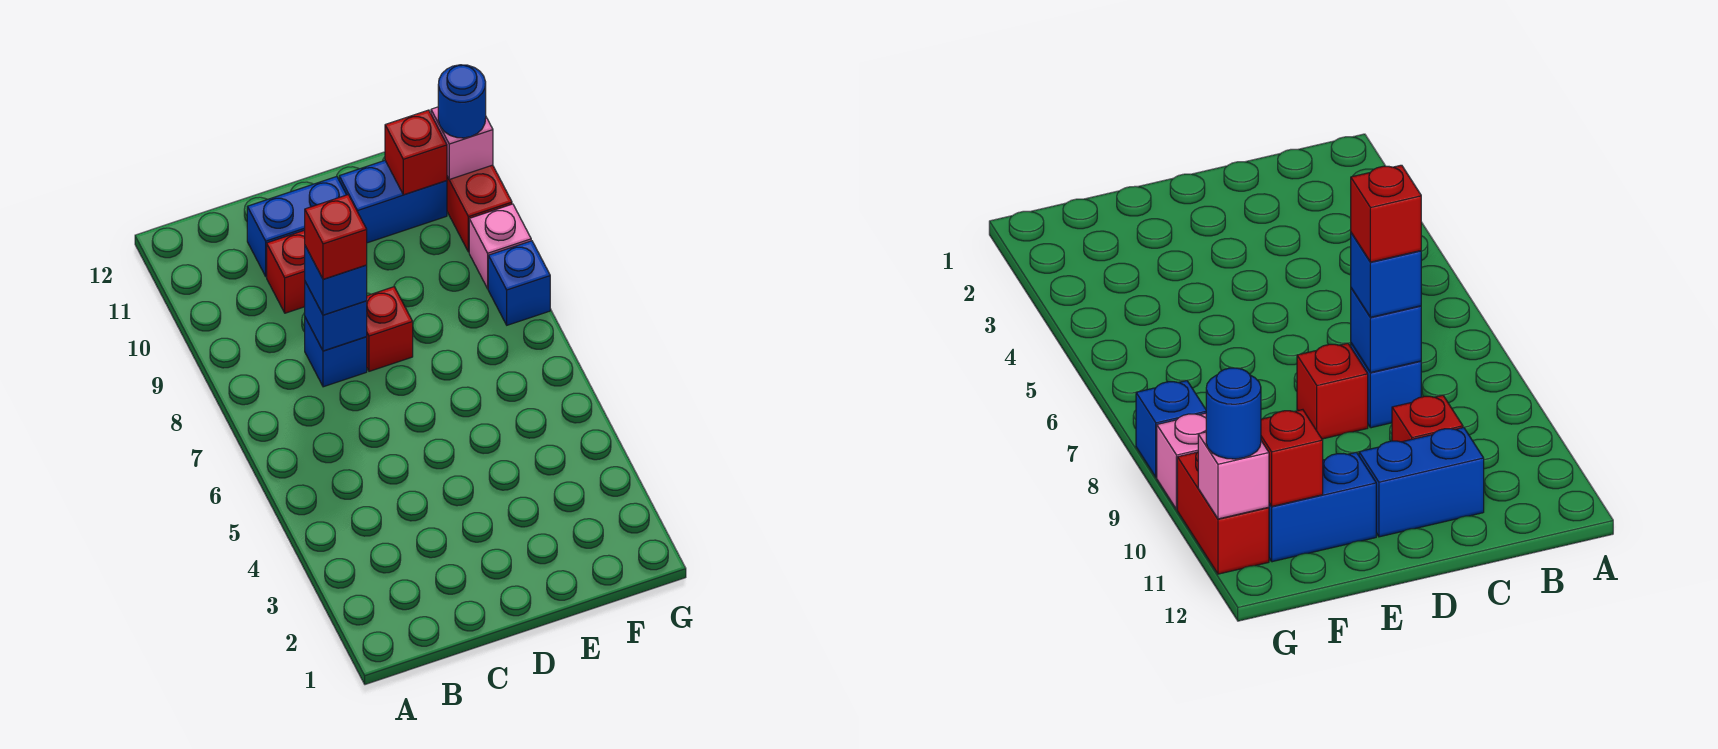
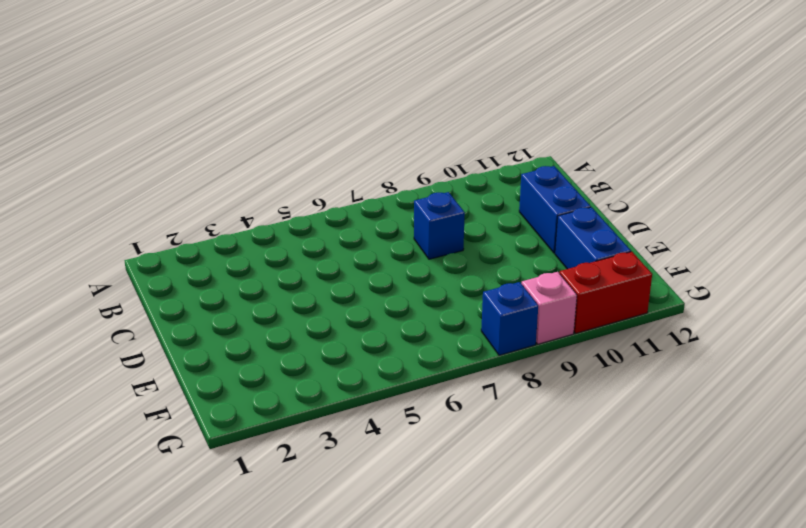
none -> red brick C10 level 1
none -> red brick D8 level 1
none -> blue brick C8 level 2

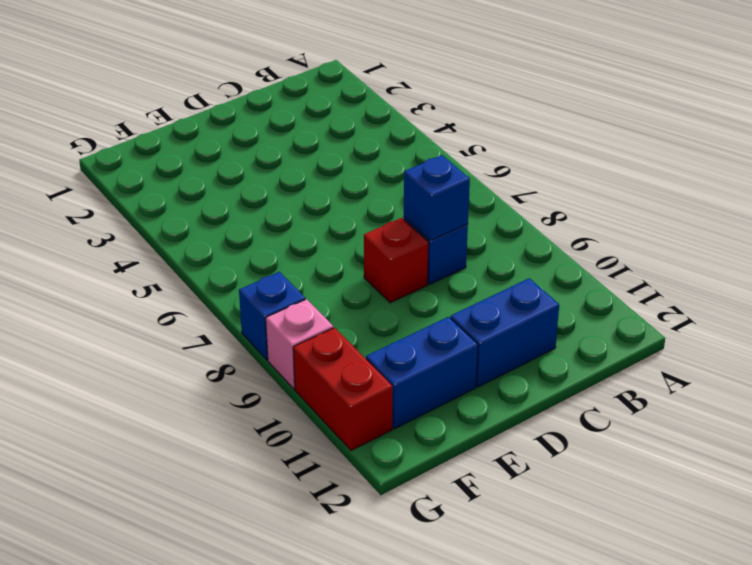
none -> red brick C10 level 1
none -> red brick F11 level 2
none -> pink brick G11 level 2

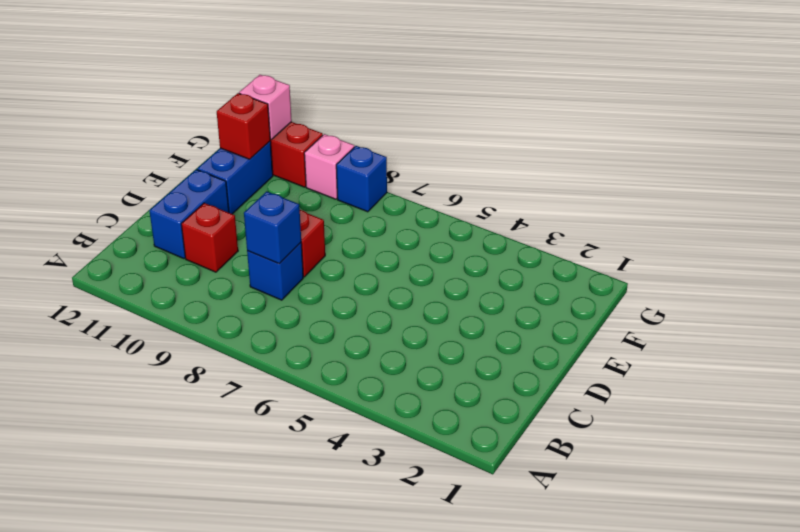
none -> blue brick C8 level 3
none -> blue round brick G11 level 3
none -> red brick C8 level 4

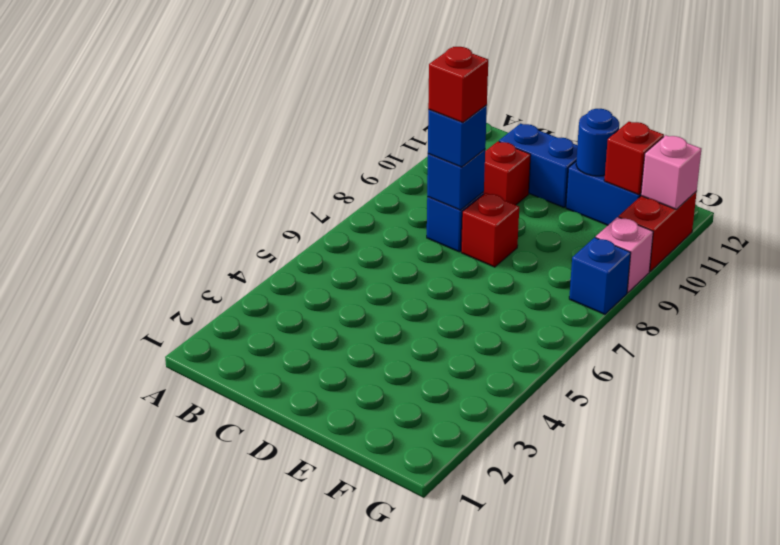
blue round brick E11 level 2 -> blue round brick G11 level 3

